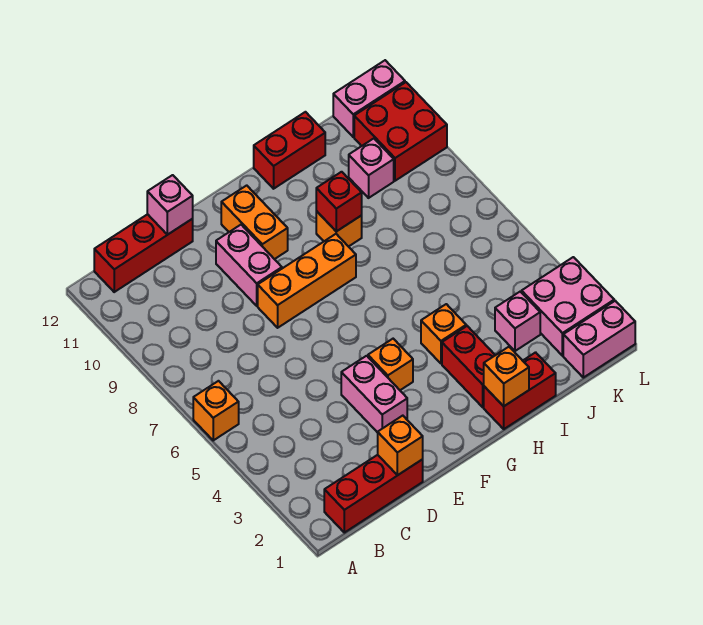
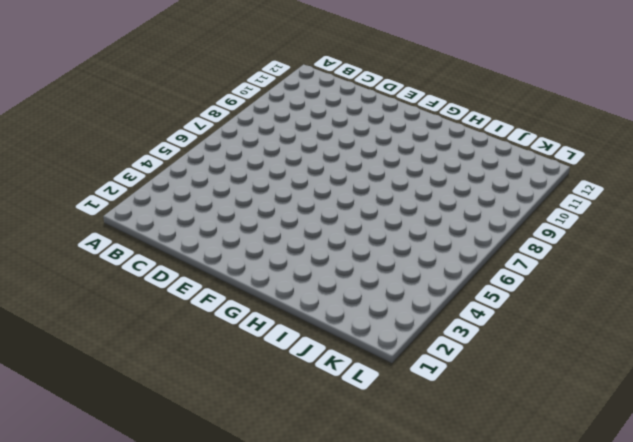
none -> orange brick A6 level 1
none -> red brick B1:D1 level 1
none -> red brick B12:D12 level 1

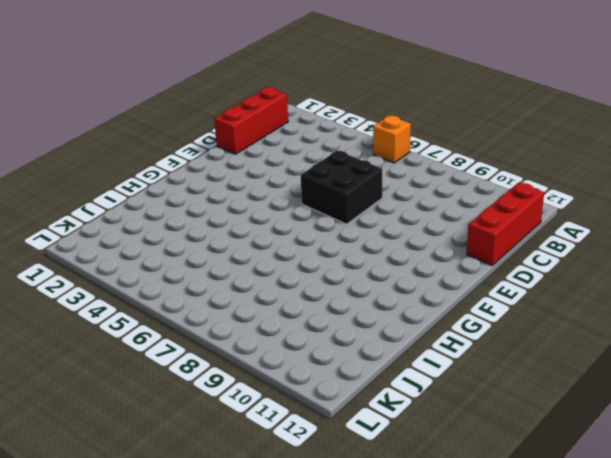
black brick D6:E7 level 1 -> none
none -> pink brick E3:E4 level 1
none -> orange brick E8:G8 level 1
none -> pink brick E9:E10 level 1

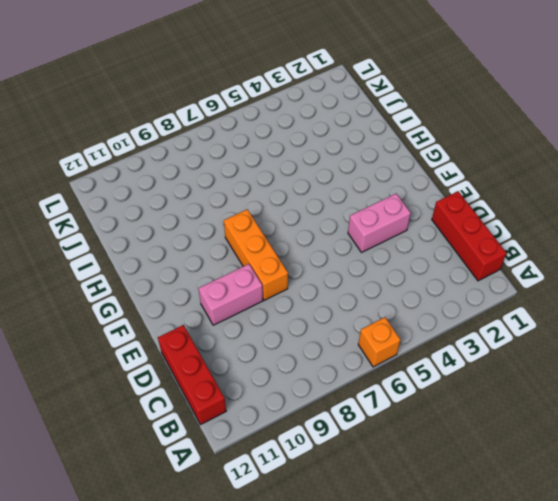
none -> orange brick F4 level 1
none -> orange brick F10:F11 level 1
none -> red brick H1:I1 level 1

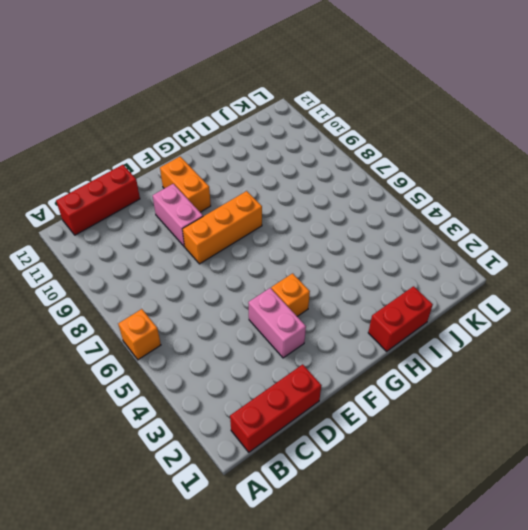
none -> red brick H2:H3 level 1
none -> orange brick H4 level 1
none -> orange brick H9 level 1

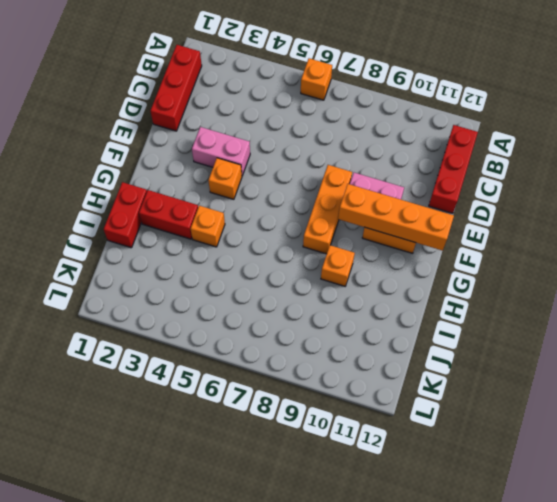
orange brick F9:F12 level 2 -> none
none -> red brick H12:I12 level 1
none -> pink brick J3 level 1
none -> pink brick J10 level 1

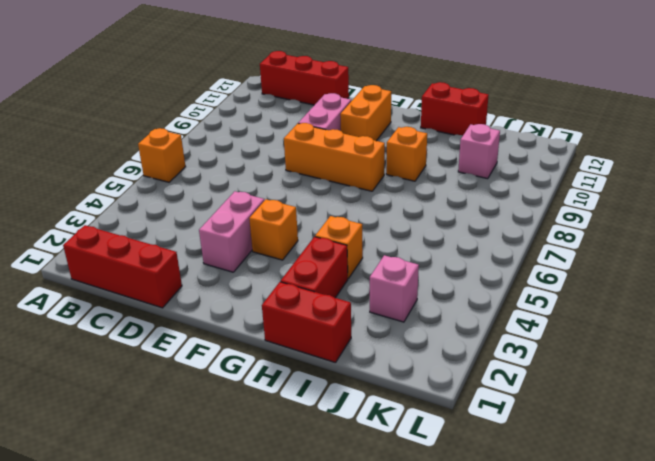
none -> pink brick K1:L1 level 1
none -> pink brick K2:L3 level 1
none -> red brick K10:L11 level 1

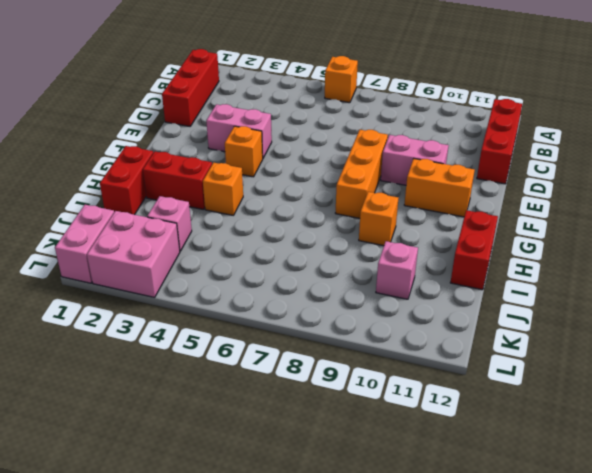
none -> red brick K10:L11 level 1
none -> pink brick K12:L12 level 1
none -> orange brick D1 level 2

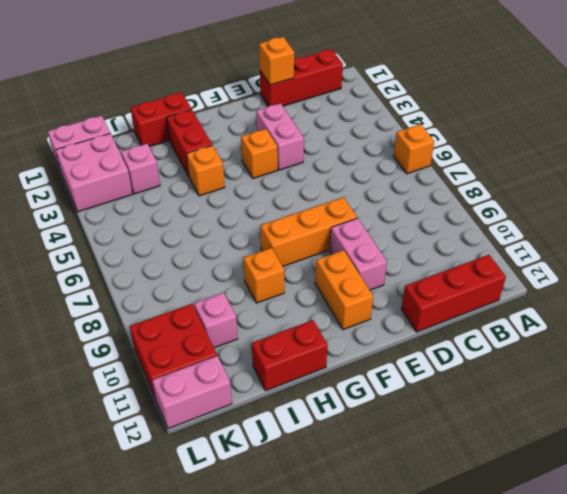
none -> pink brick D12 level 2
none -> orange brick H1 level 2
none -> red brick H9 level 2

